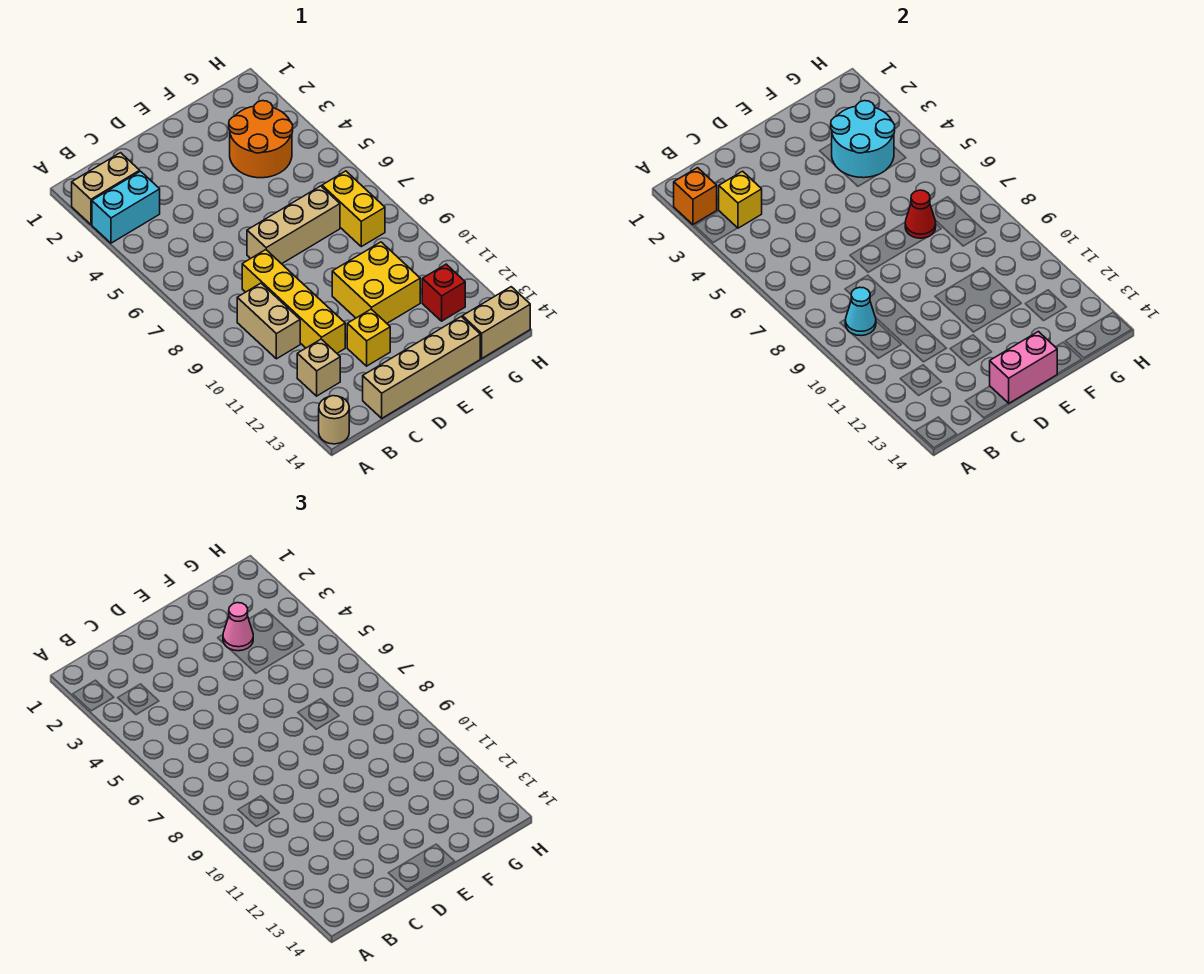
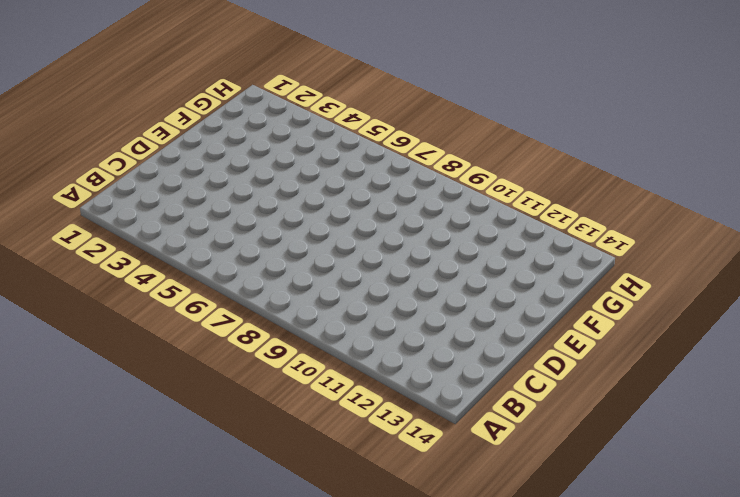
none -> tan brick A2:B2 level 1
none -> cyan brick A3:B3 level 1
none -> tan round brick A14 level 1

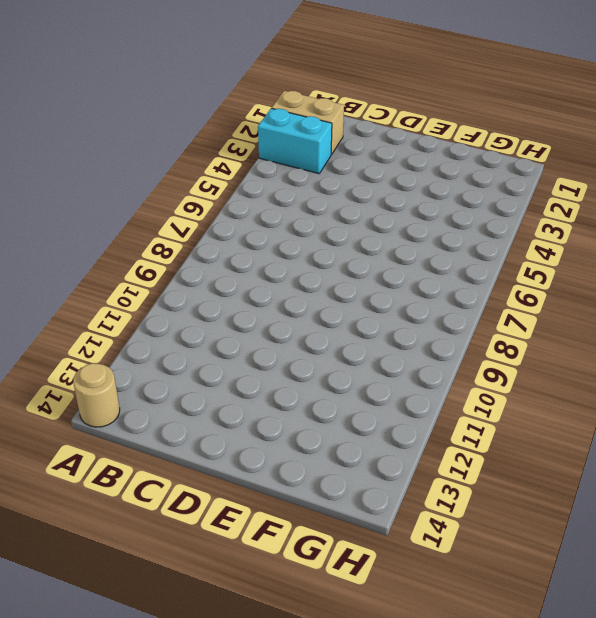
none -> tan brick B9:B10 level 1
none -> tan brick B12 level 1
none -> yellow brick C8:C11 level 1

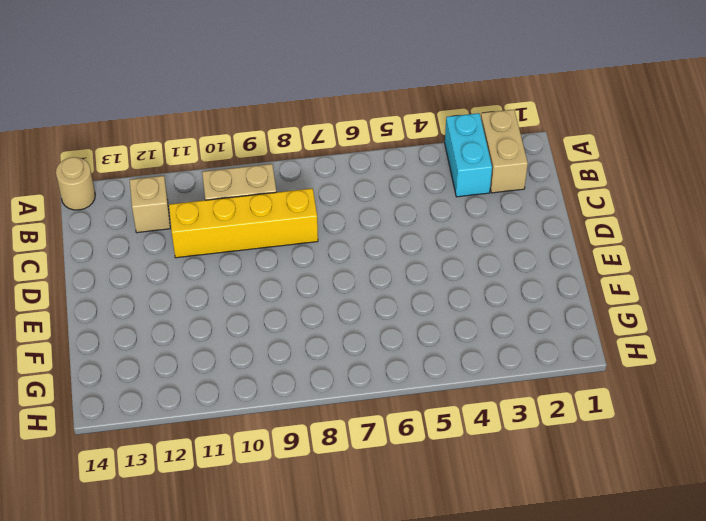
none -> tan brick C14:F14 level 1
none -> tan brick D7:F7 level 1
none -> yellow brick D12 level 1

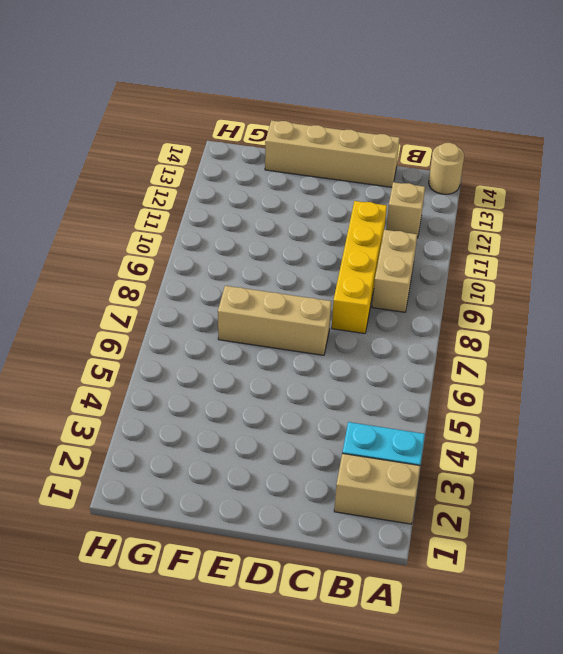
none -> yellow brick D12 level 1
none -> yellow brick E10:F11 level 1
none -> orange round brick F3:G4 level 1

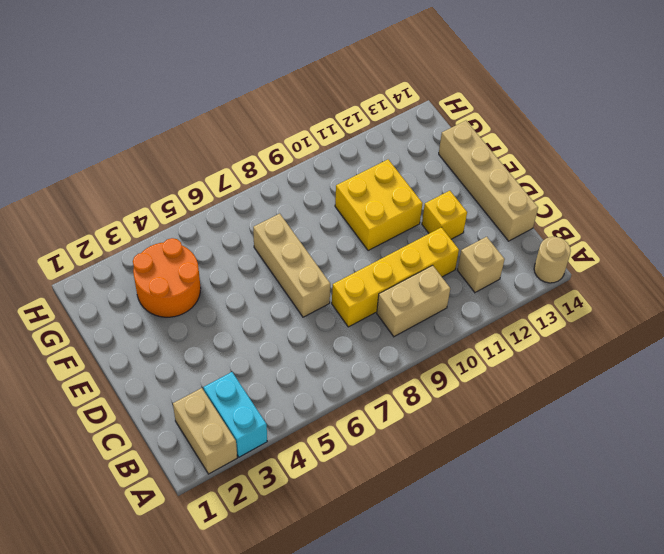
none -> yellow brick G7:G8 level 1
none -> red brick G12 level 1
none -> tan brick G14:H14 level 1

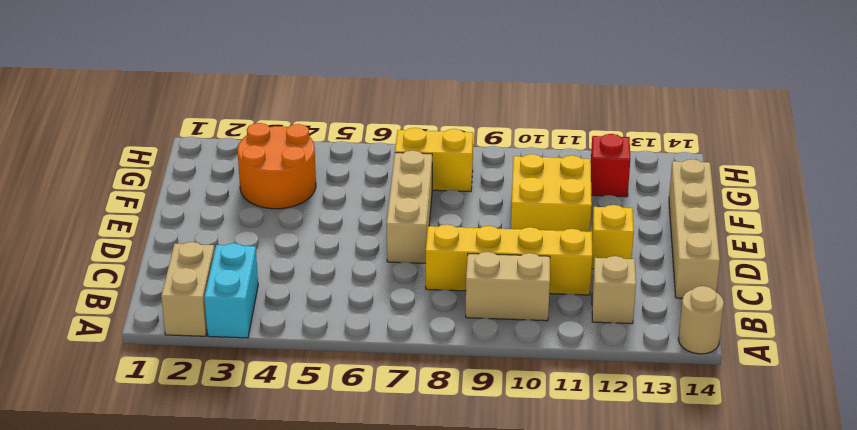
none -> tan brick G14:H14 level 1
none -> orange brick A2 level 2
none -> yellow brick B3 level 2

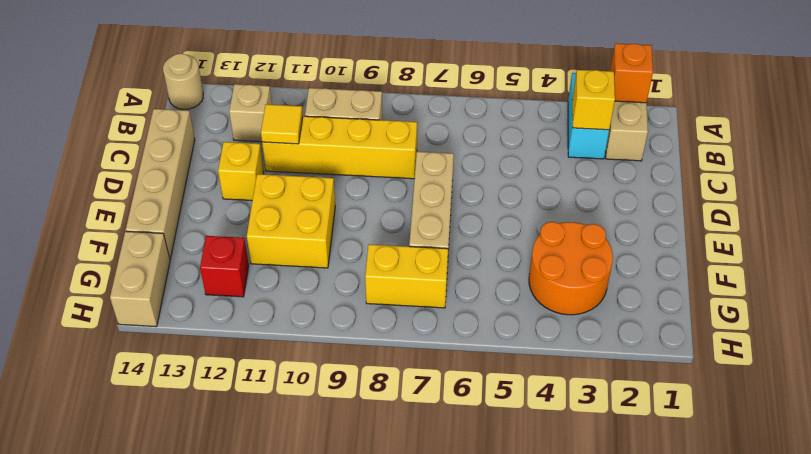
yellow tile C11 level 2 -> none
none -> cyan cone B9 level 2
none -> pink brick D14:E14 level 2
none -> cyan round brick F3:G4 level 2

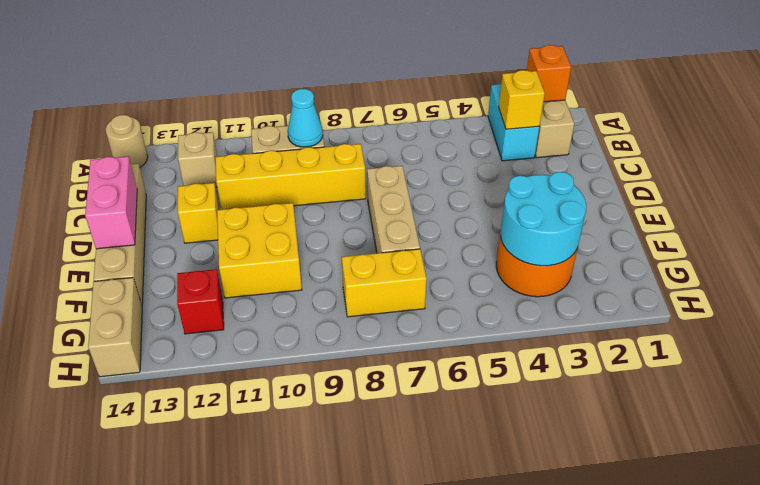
none -> red cone F7 level 2
none -> pink cone F3 level 3

